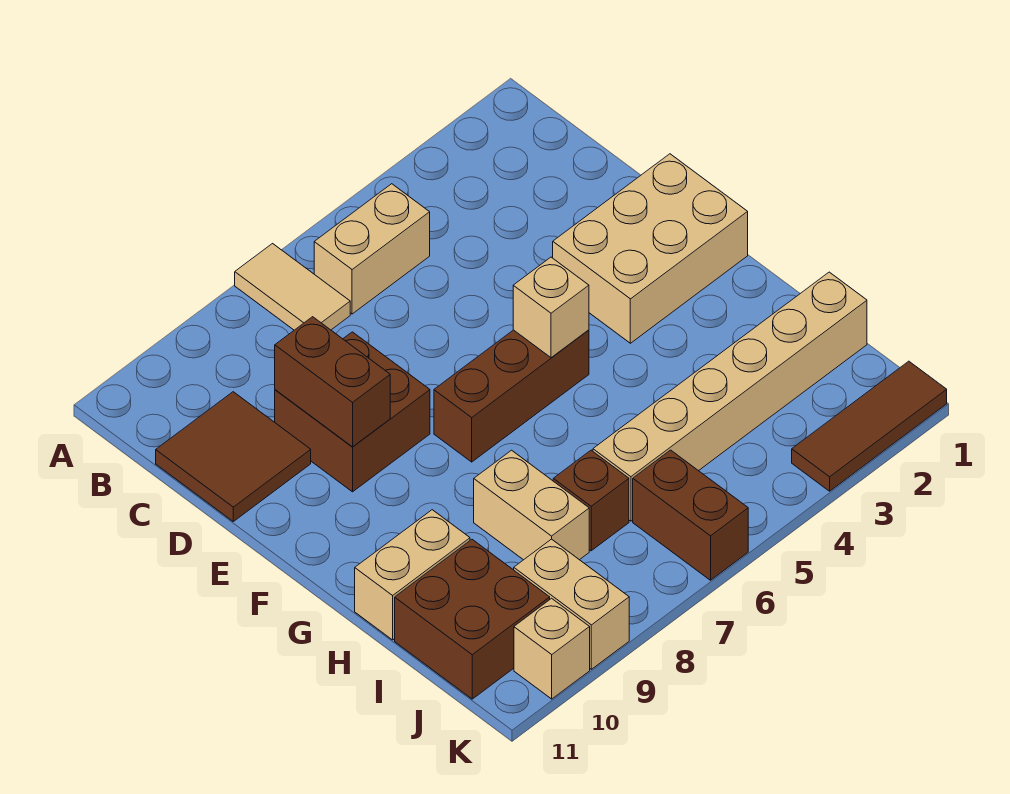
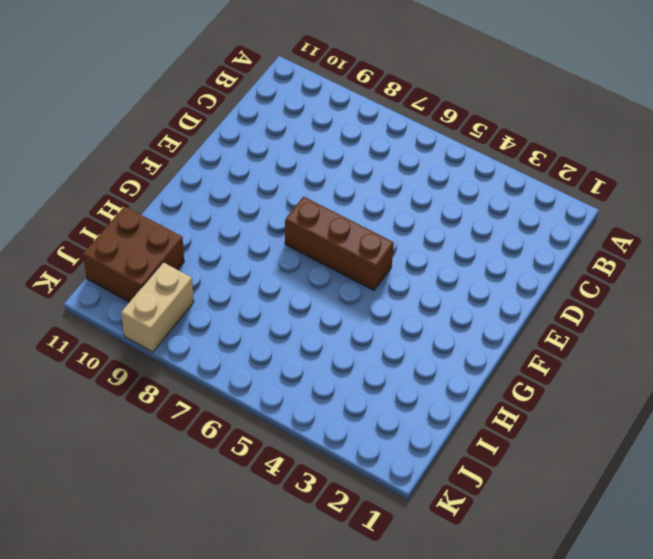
none -> tan tile A7:B7 level 1
none -> tan brick B5:B6 level 1
none -> brown tile C10:D11 level 1

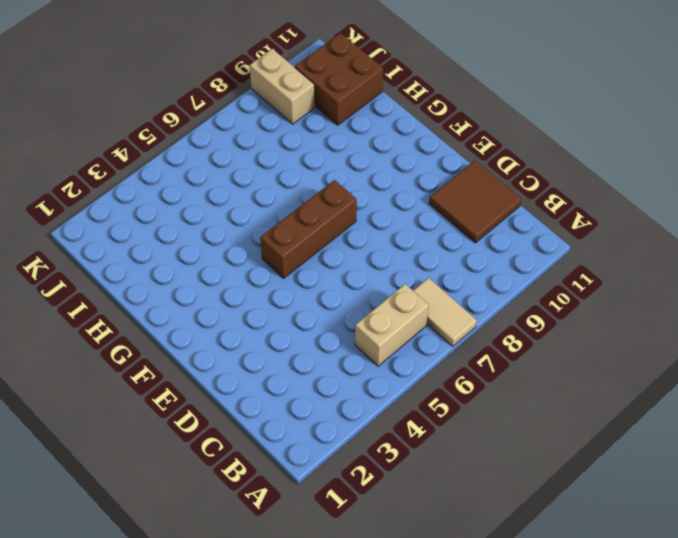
none -> brown brick D8:E9 level 1
none -> tan brick E1:F3 level 1
none -> tan brick H8:I8 level 1

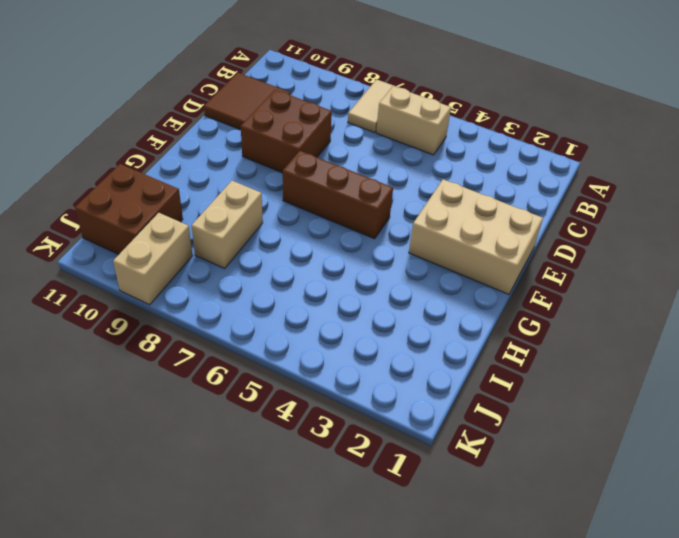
none -> tan brick H10:H11 level 1
none -> tan brick I1:I6 level 1
none -> brown brick I7 level 1

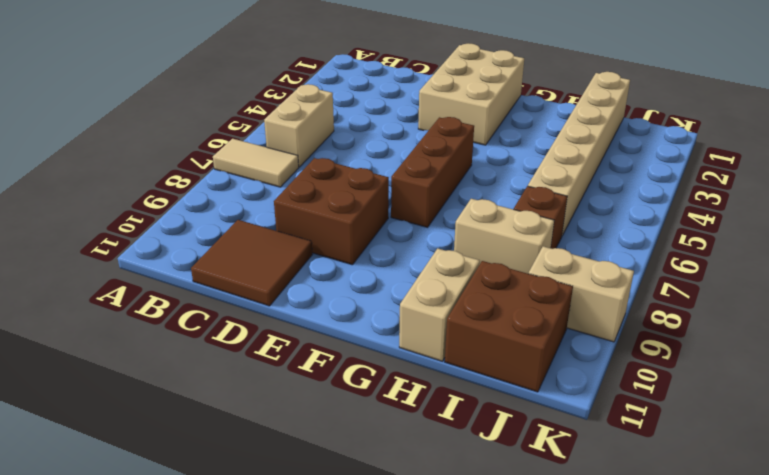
none -> brown brick J6:K6 level 1
none -> brown tile K1:K3 level 1
none -> tan brick K10 level 1

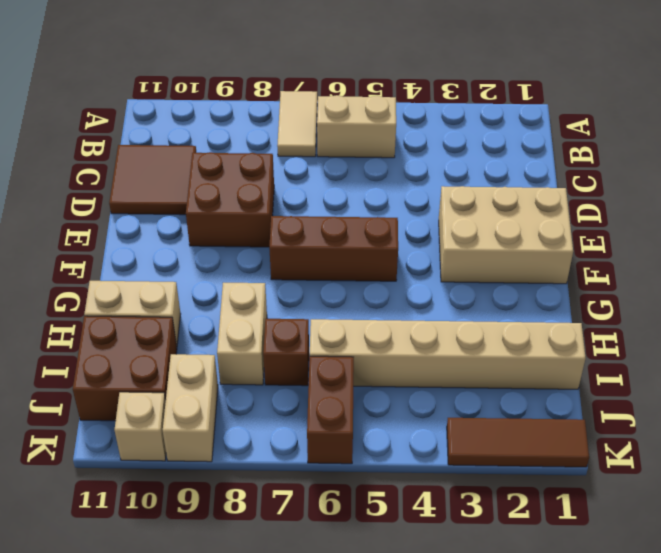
none -> brown brick D9:E9 level 2
none -> tan brick F5 level 2

